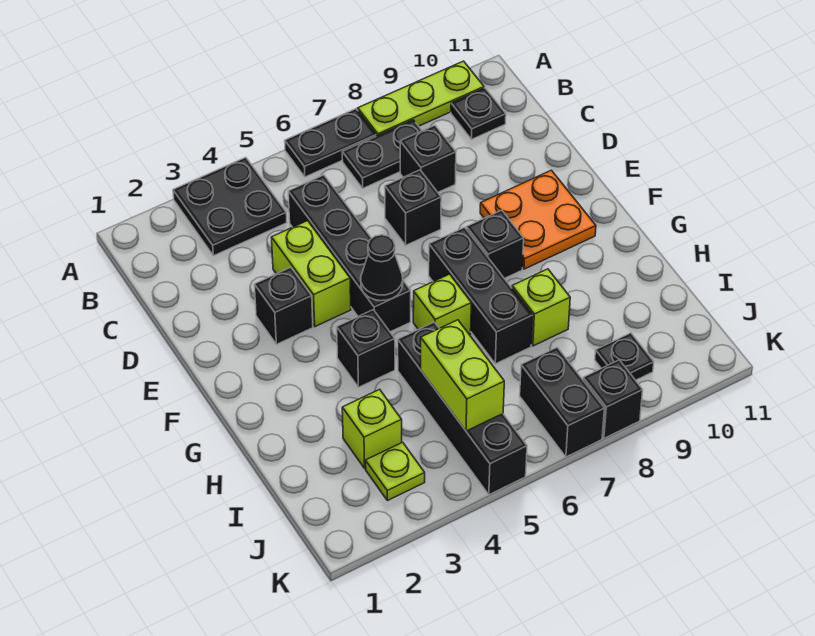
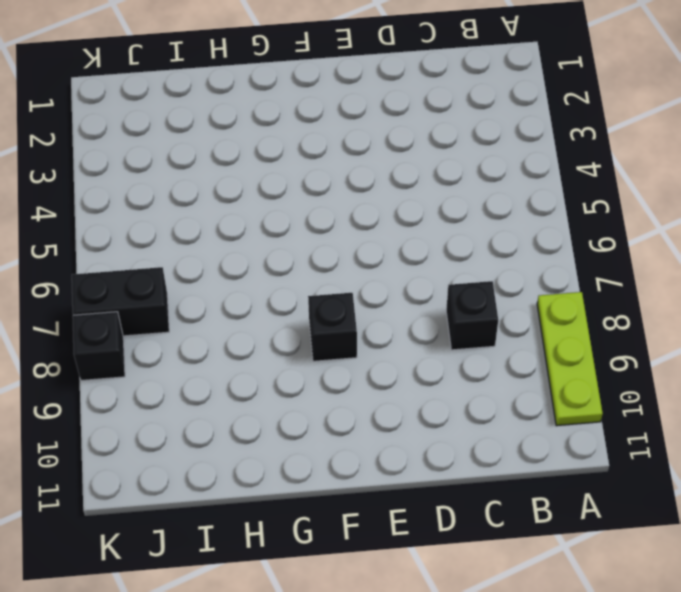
none -> black plate A3:B4 level 1
none -> black plate A6:A7 level 1
none -> black plate B7:B8 level 1

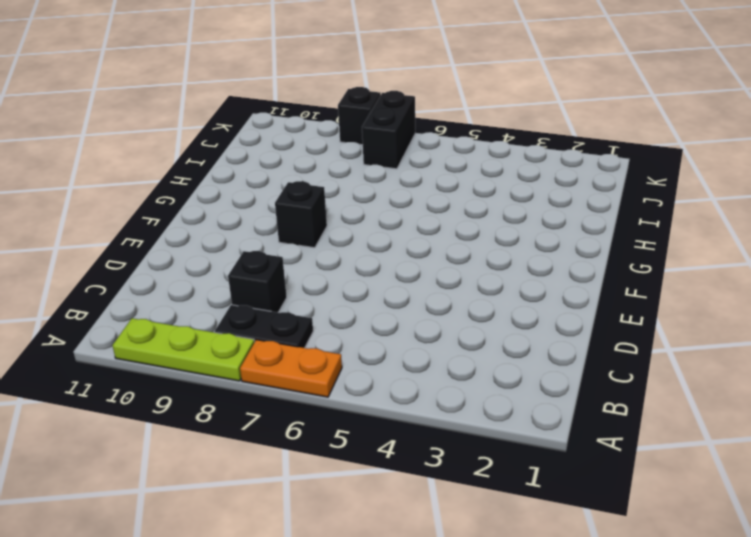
orange plate A6:A7 level 1 -> black plate A6:A7 level 1
none -> black plate A3:B4 level 1
none -> black plate B10 level 1
none -> black brick C5:F5 level 1

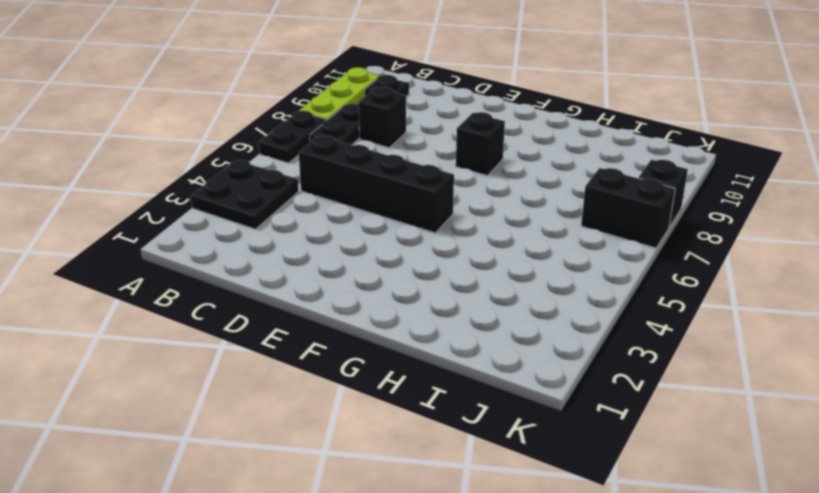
none -> lime brick D4:E4 level 1
none -> black brick D7 level 1
none -> black brick E3 level 1

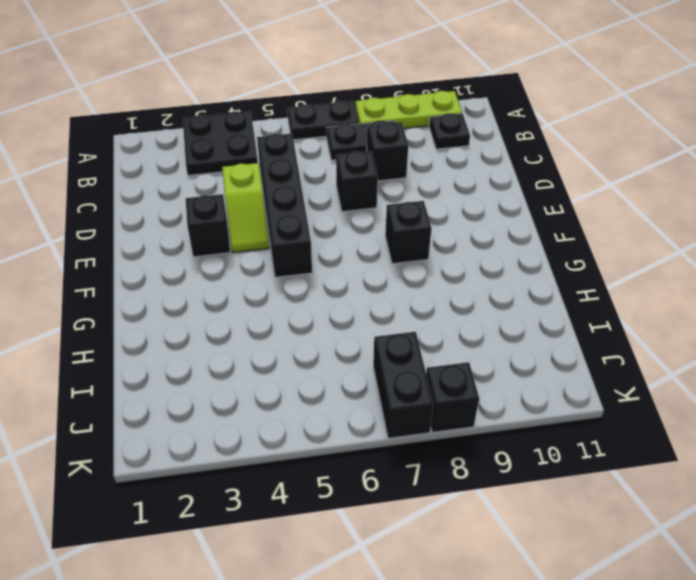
lime slope D4:E4 level 1 top D -> lime brick D4:E4 level 1
none -> orange plate E9:F10 level 1
none -> black brick F7:H7 level 1
none -> black brick G4 level 1

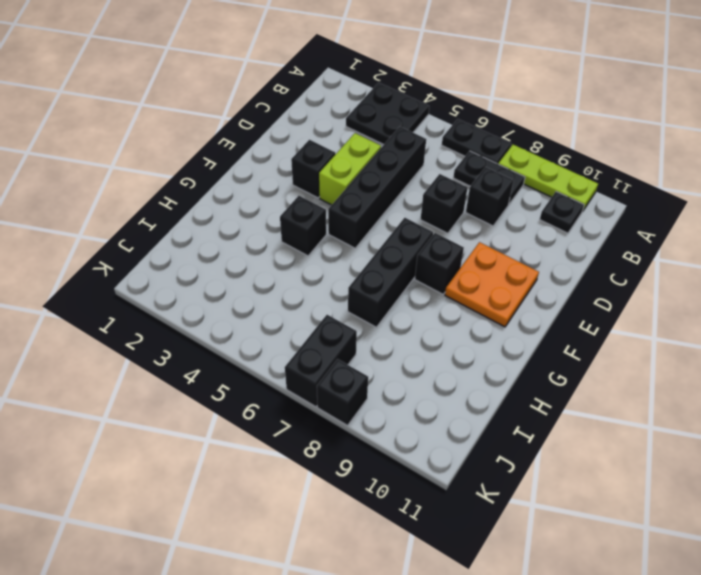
none -> lime brick G6 level 1
none -> black brick H5:K5 level 1
none -> lime brick H8 level 1

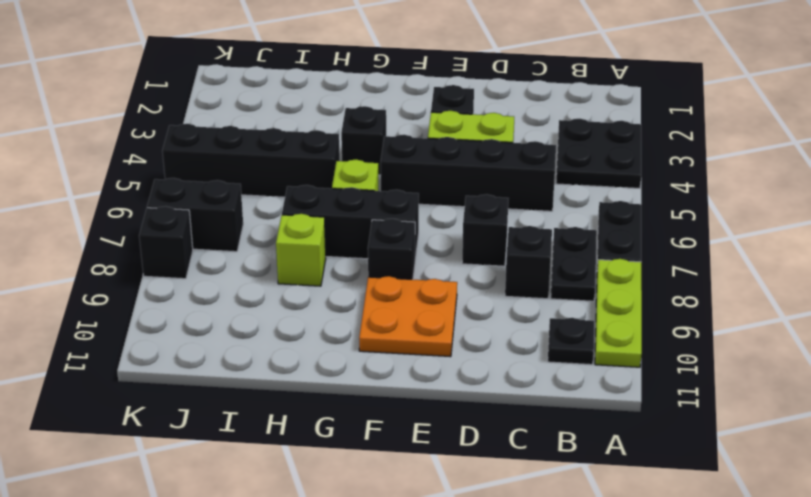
none -> lime brick I3 level 1
none -> lime plate J3 level 1
none -> black plate J9 level 1

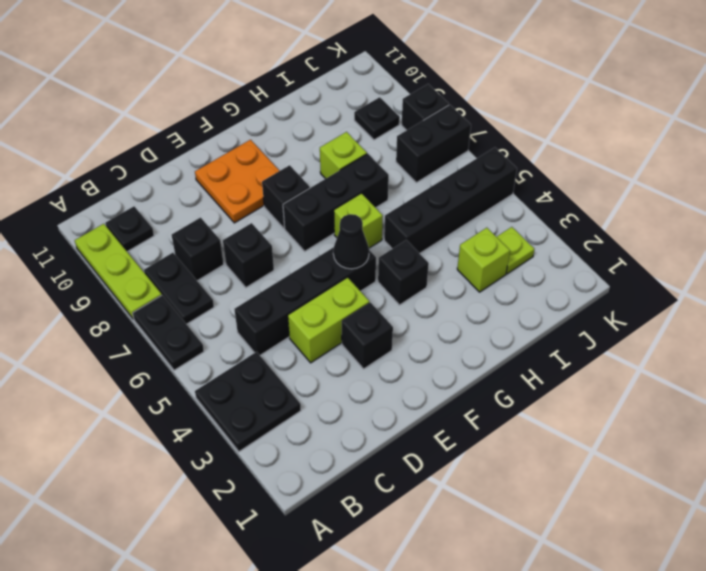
none -> lime brick I5:J5 level 2

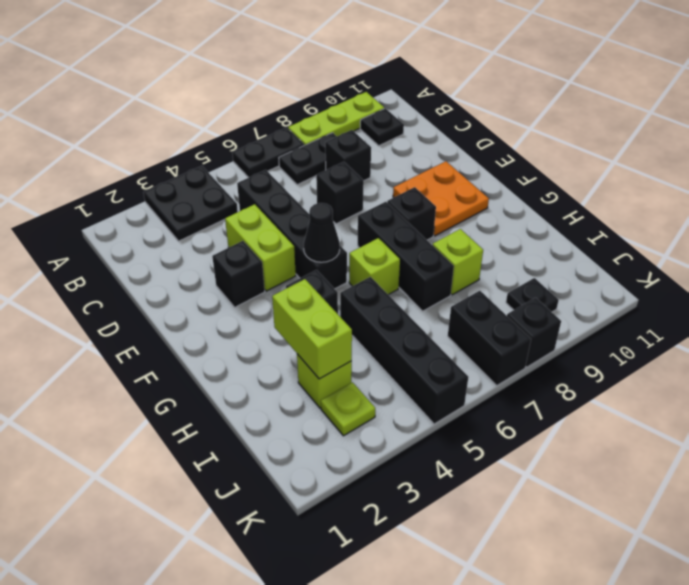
lime brick H3:I3 level 2 -> lime brick I5:J5 level 2

